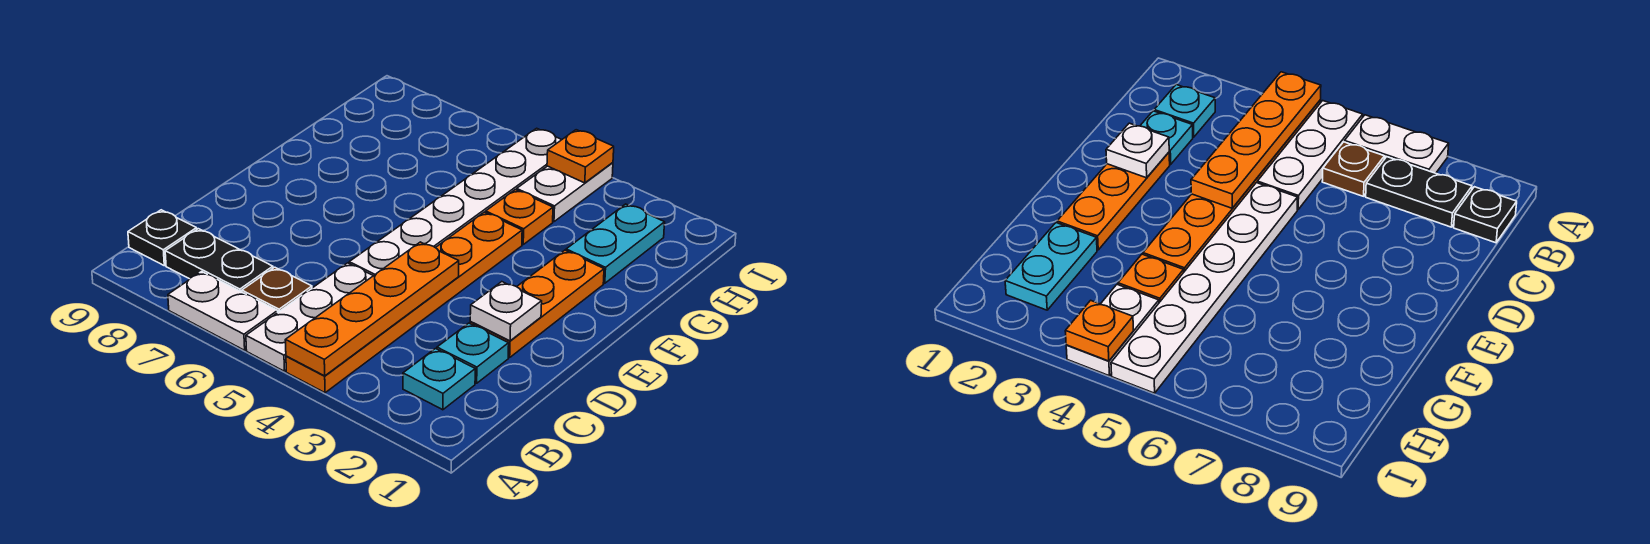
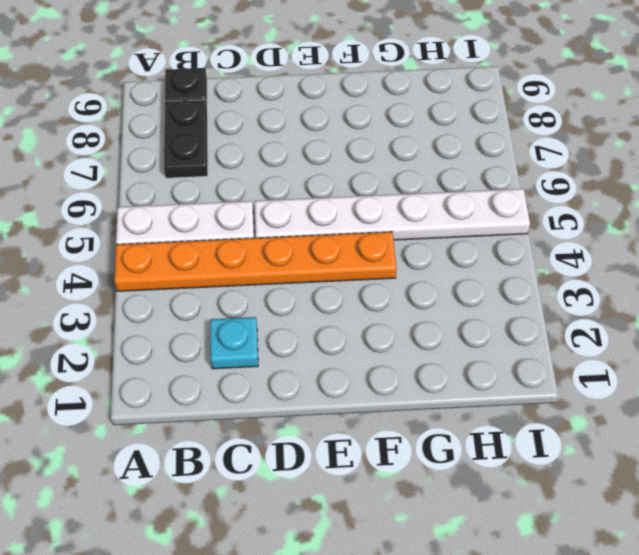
none -> white plate A6:A7 level 1
none -> cyan plate B2 level 1
none -> brown plate B6 level 1

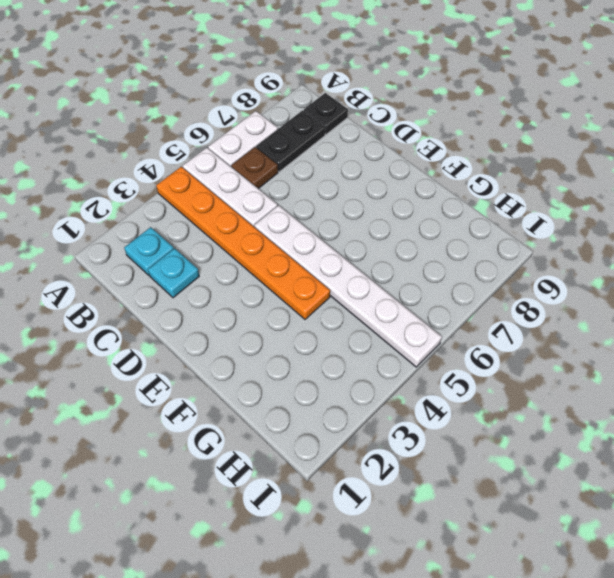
none -> orange plate D2:F2 level 1
none -> cyan plate G2:H2 level 1
none -> orange plate G4 level 1

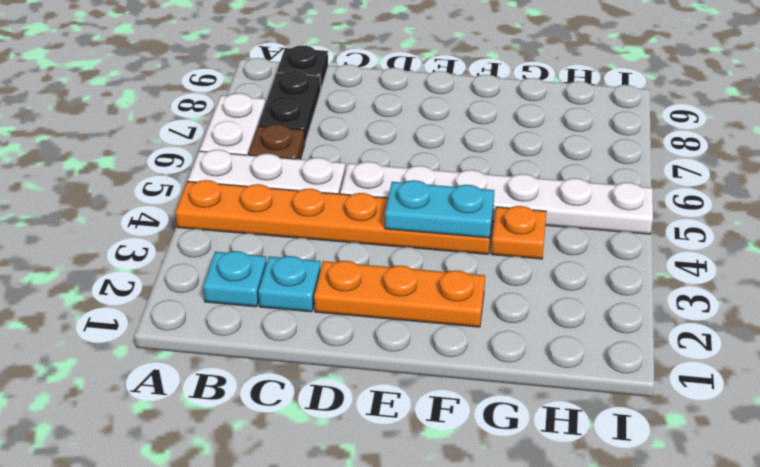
cyan plate E4:F4 level 2 -> cyan plate G2:H2 level 1
none -> white plate H4:I4 level 1
none -> orange plate A4:D4 level 2
none -> white plate D2 level 2

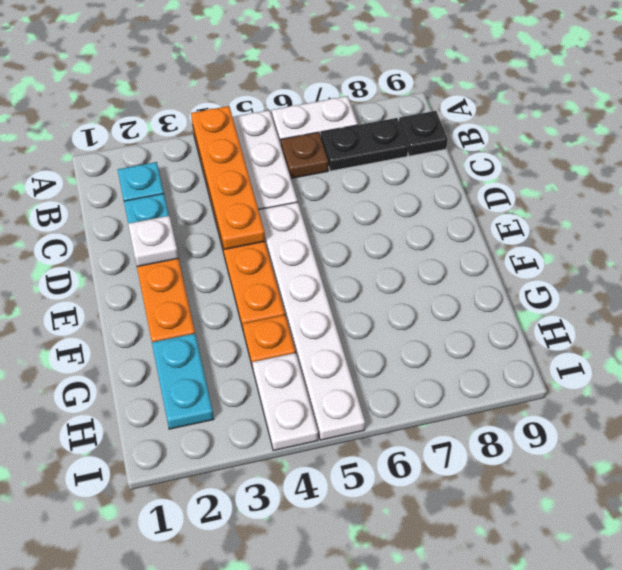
none -> orange plate I4 level 2

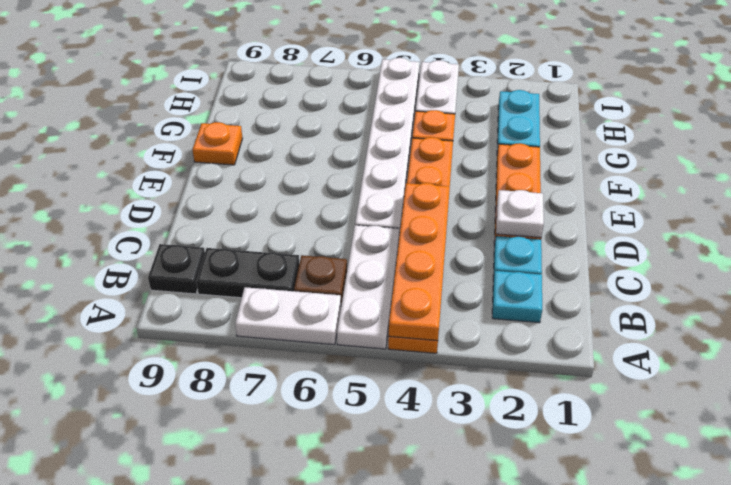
orange plate F9 level 1 -> orange plate I4 level 2

